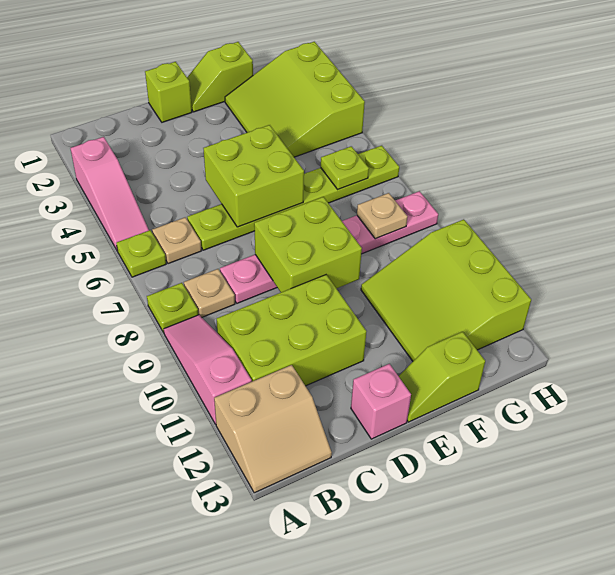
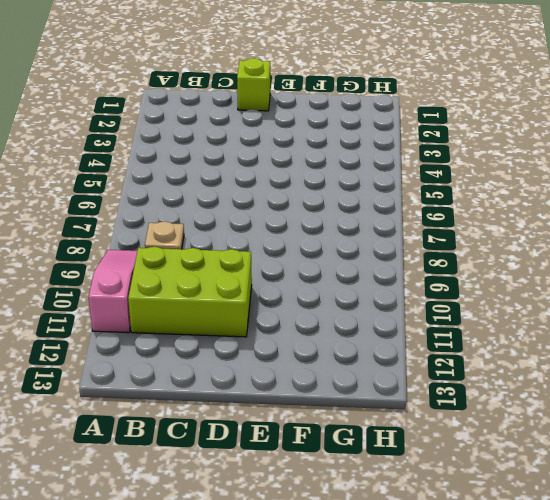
none -> pink slope A3:A5 level 1 top 3
none -> lime plate A6 level 1
none -> lime plate A8 level 1

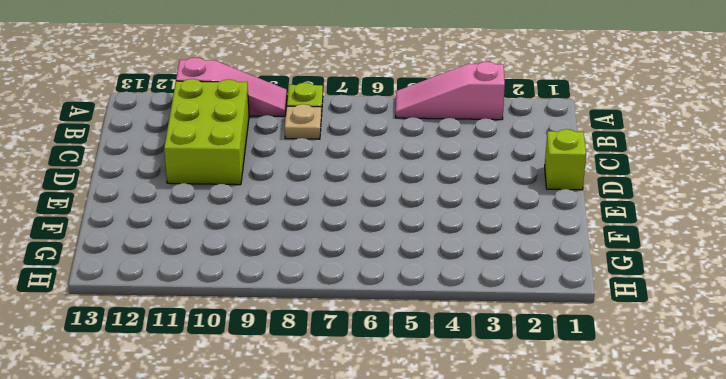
none -> lime plate A6 level 1
none -> tan slope A12:B13 level 1 top 12
none -> tan plate B6 level 1

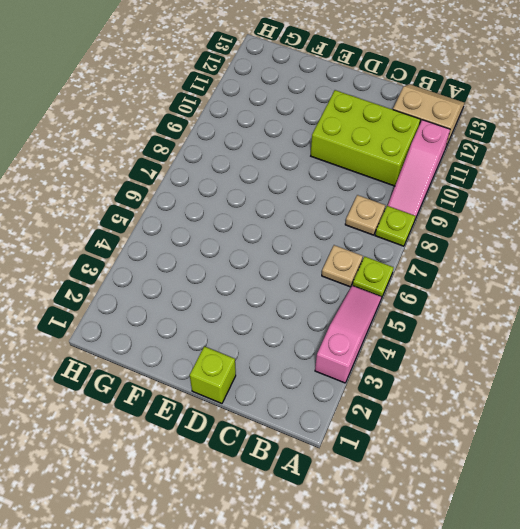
none -> lime plate C6:H6 level 1
none -> pink plate C8:H8 level 1
none -> pink brick D13 level 1

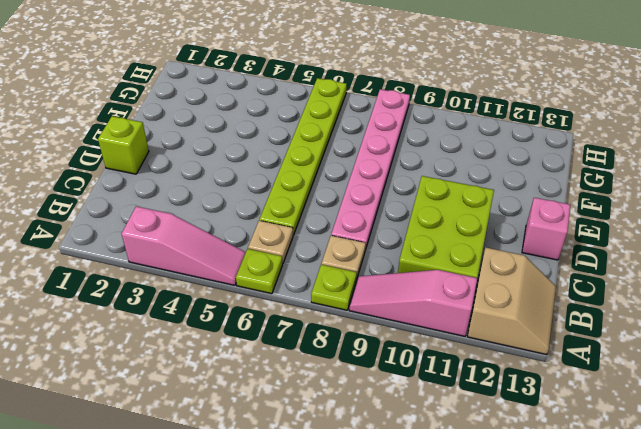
none -> lime slope E1:F1 level 1 top F
none -> lime slope E13:F13 level 1 top F
none -> lime slope F2:H4 level 1 top H

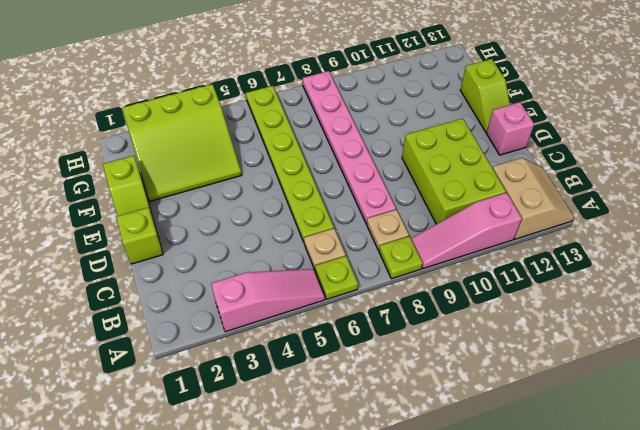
none -> lime slope F10:H12 level 1 top H
none -> lime brick D5:E6 level 2
none -> lime brick D8:E9 level 2

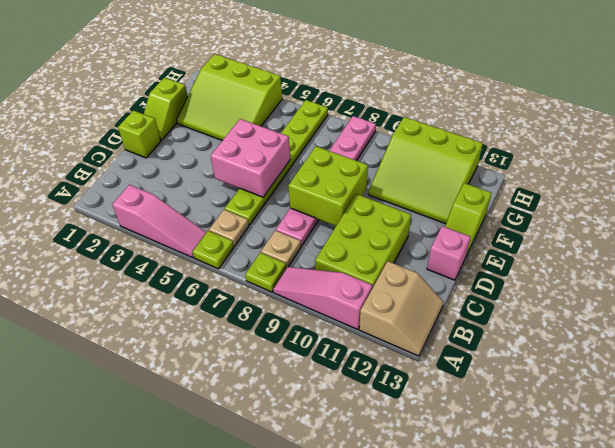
pink brick D5:E6 level 2 -> lime brick D5:E6 level 2
none -> lime plate G6 level 2
none -> tan plate G8 level 2

